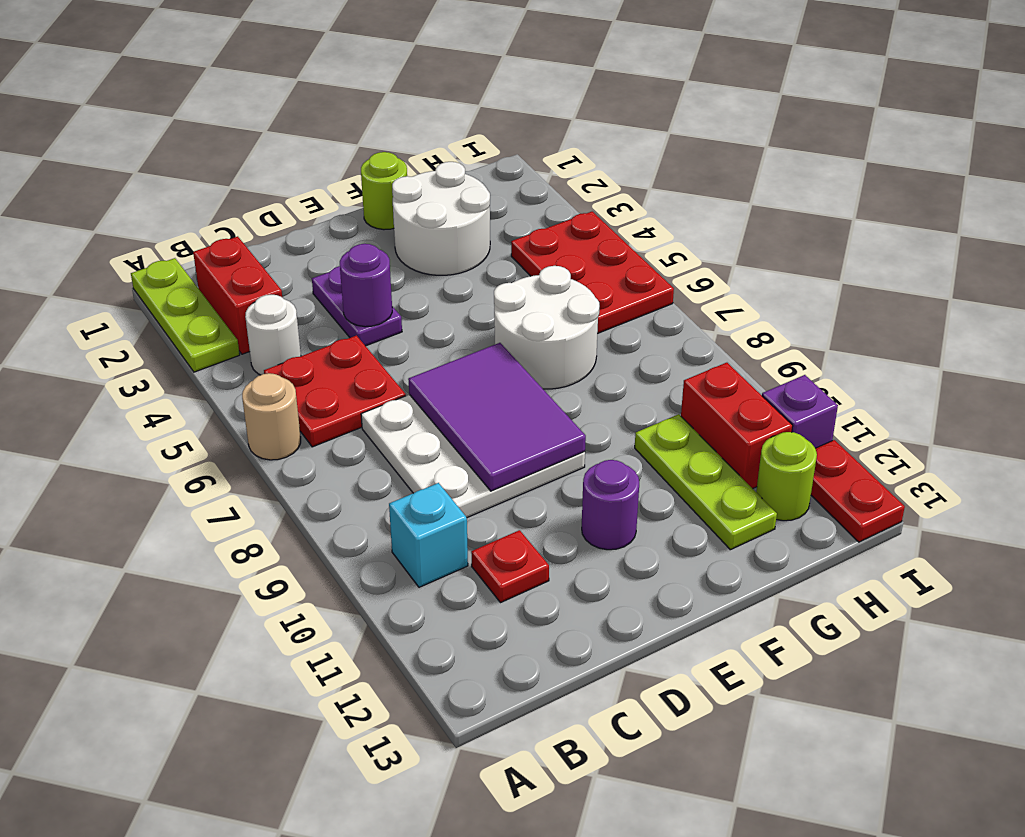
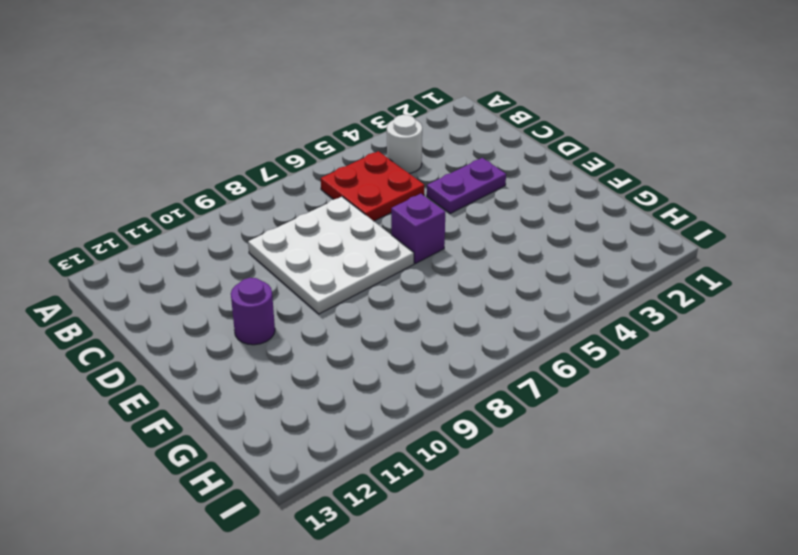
purple brick E6 level 1 -> purple brick I11 level 1
none -> lime plate A1:A3 level 1
none -> tan round brick A6 level 1
none -> red brick B2:B3 level 1

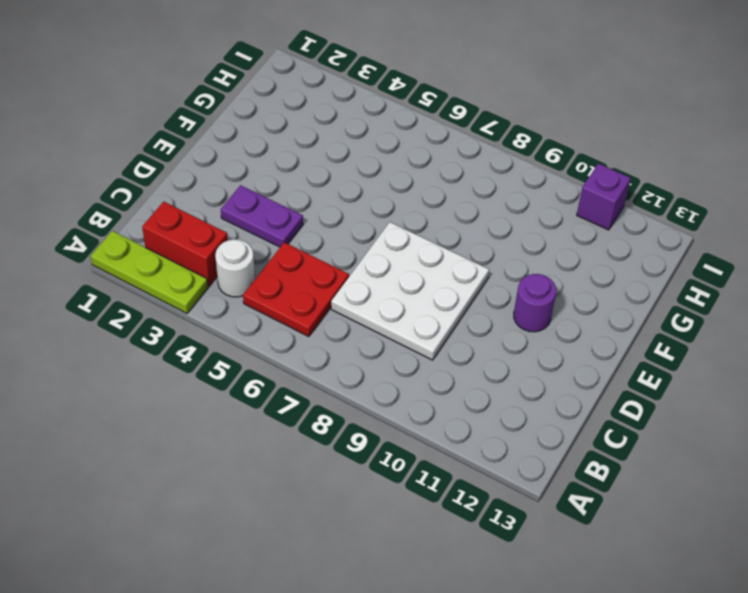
none -> tan round brick A6 level 1
none -> cyan brick B10 level 1
none -> red plate C11 level 1

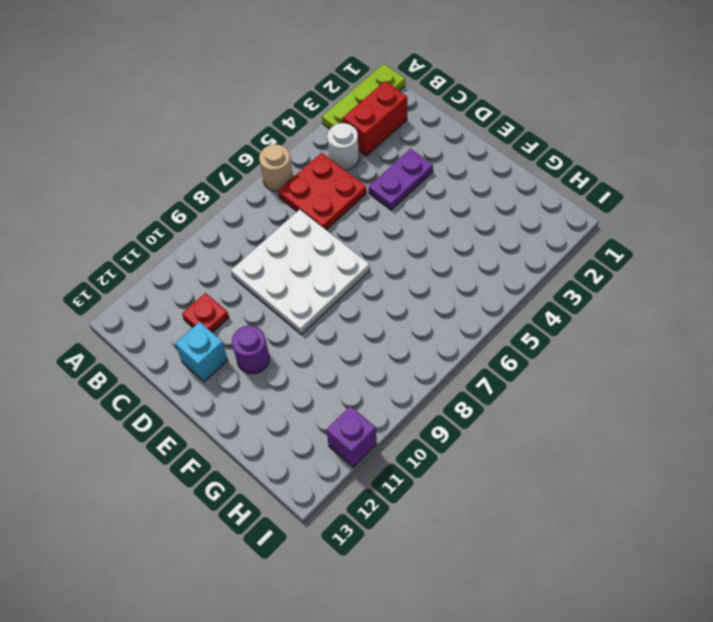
cyan brick D12 level 1 -> cyan brick B10 level 1
none -> lime round brick F1 level 1
none -> white round brick F2:G3 level 1
none -> white round brick F6:G7 level 1

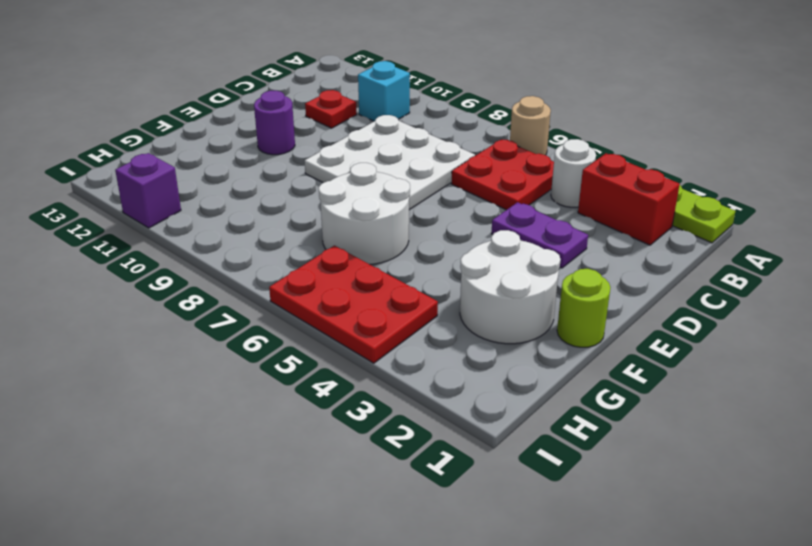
none -> lime plate G10:G12 level 1
none -> red brick H10:H11 level 1
none -> lime round brick H12 level 1

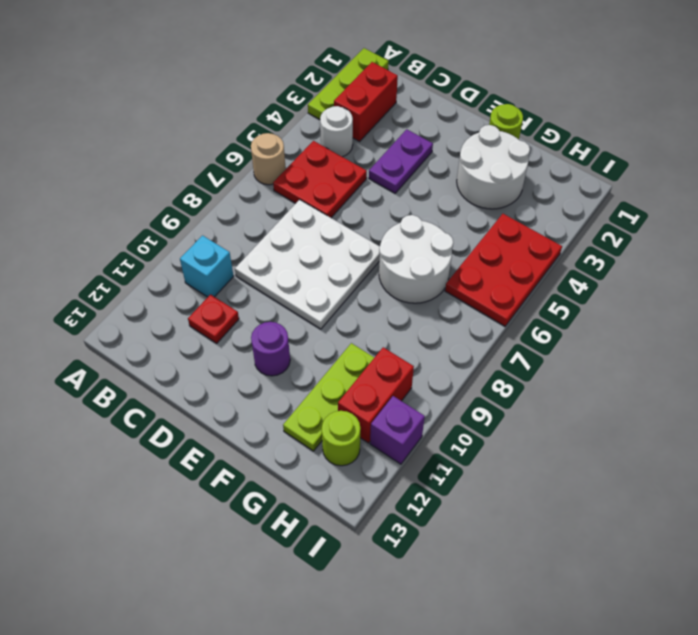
none -> red plate I12:I13 level 1
none -> purple round brick D4 level 2
none -> purple tile D7:E9 level 2

